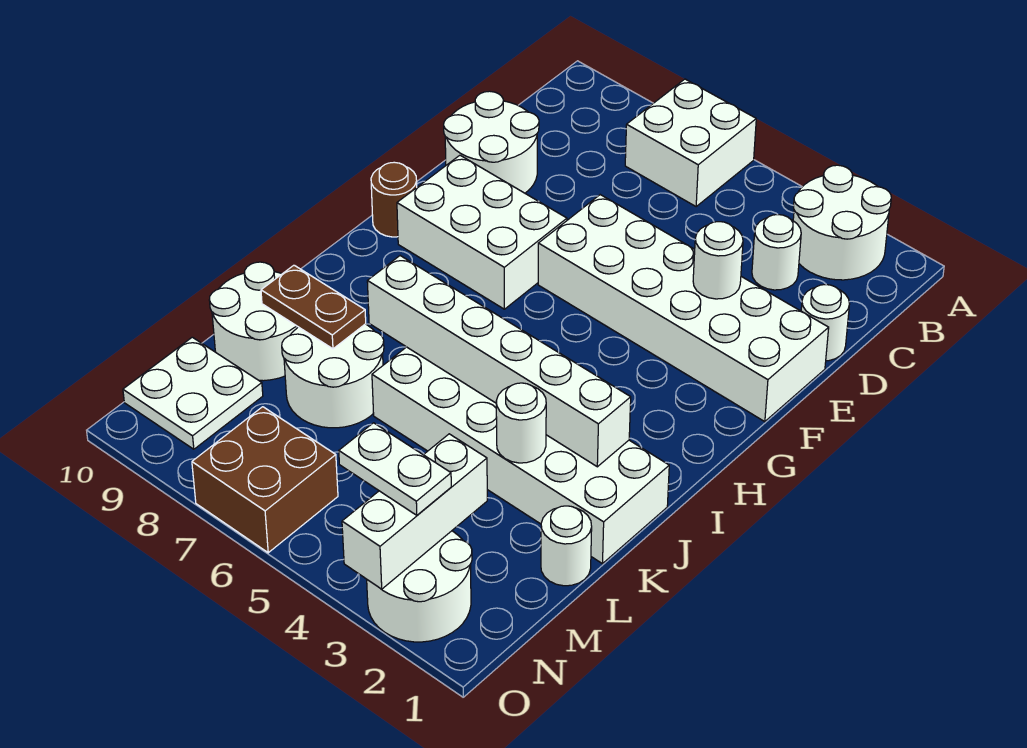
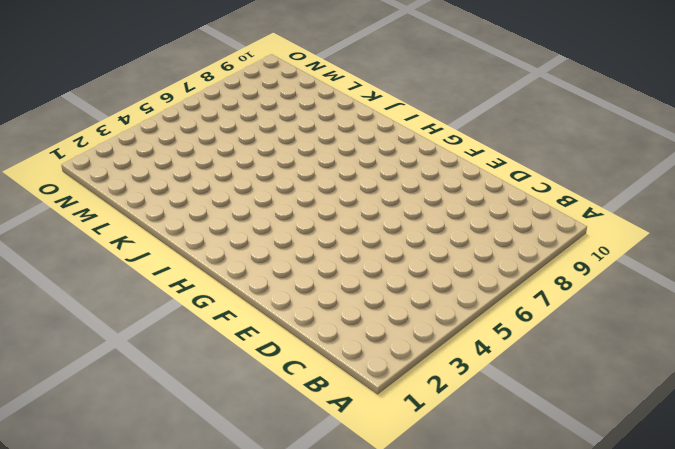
none -> white round brick A2:B3 level 1
none -> white brick A6:B7 level 1
none -> white round brick C3 level 1

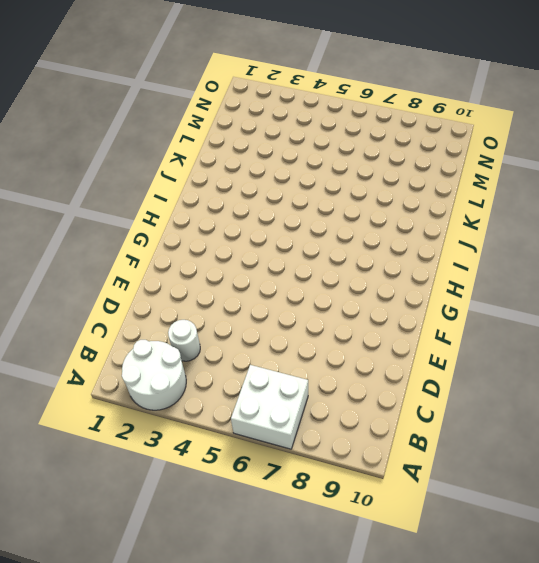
none -> white round brick D1 level 1
none -> white round brick D9:E10 level 1
none -> white brick E1:F6 level 1

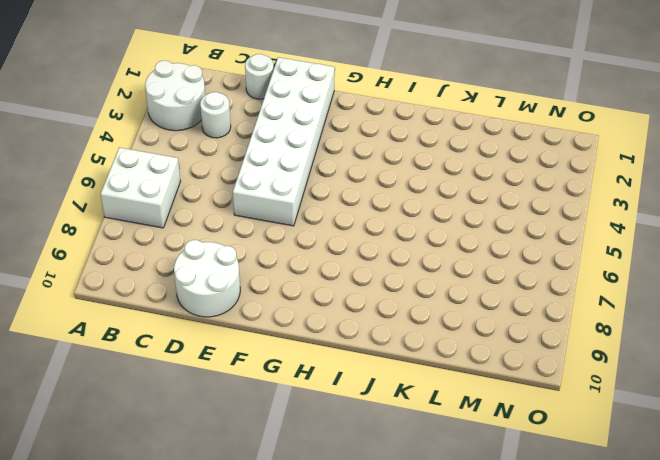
none -> white brick F7:G9 level 1
none -> brown round brick G10 level 1
none -> white brick J1:K6 level 1

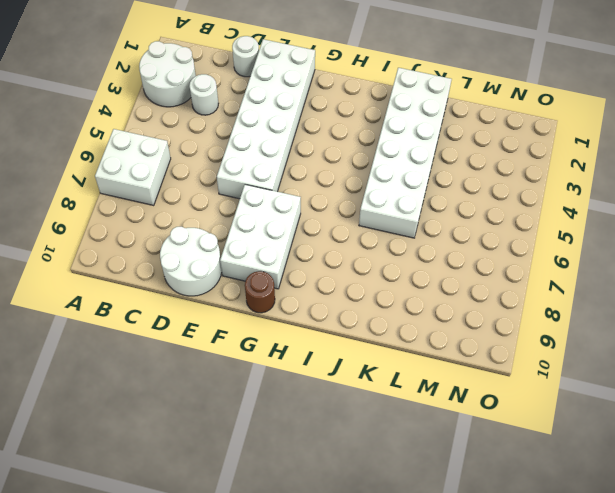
none -> white round brick K7:L8 level 1
none -> white round brick K9:L10 level 1
none -> white round brick L1 level 1

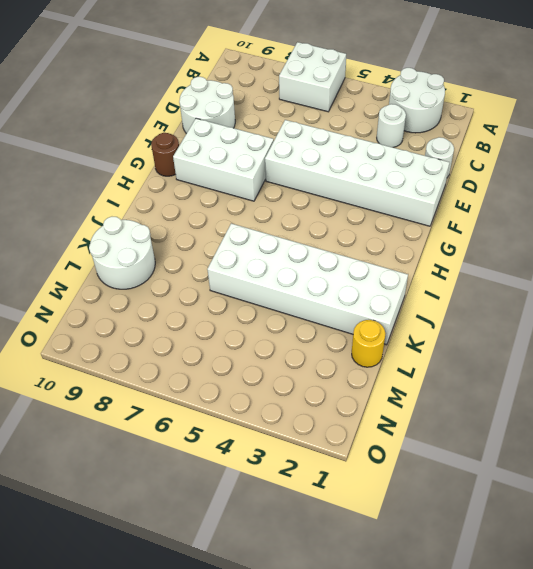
yellow round brick L1 level 1 -> white round brick L1 level 1
none -> white round brick K7:L8 level 1
none -> white plate M9:N10 level 1
none -> white round brick N2:O3 level 1

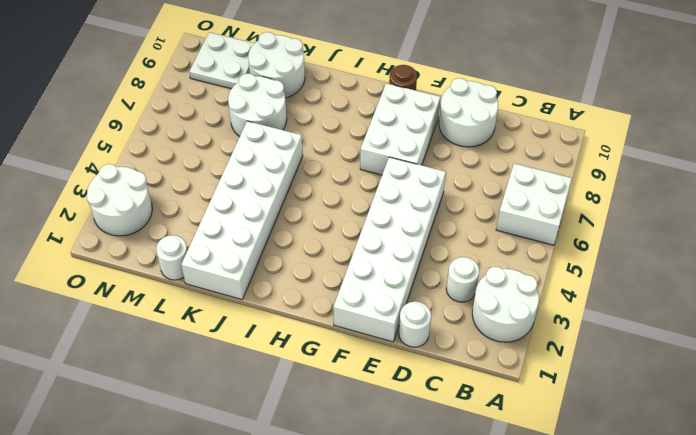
none -> brown brick N6:O7 level 1
none -> white round brick E3 level 2
none -> white brick J2:J7 level 2

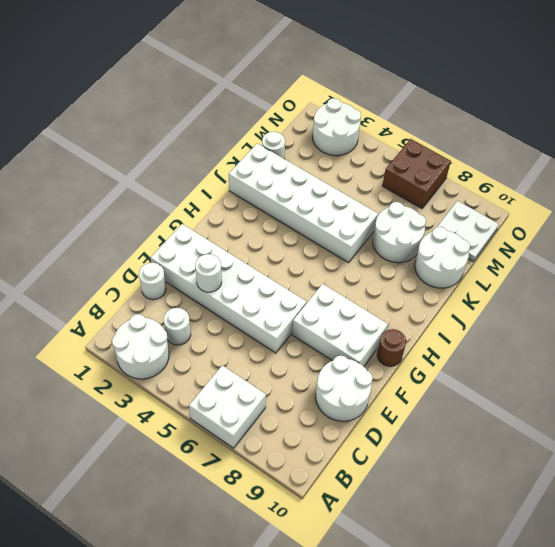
none -> white brick J2:J7 level 2
none -> white round brick K3 level 2
none -> brown plate K8:K9 level 2

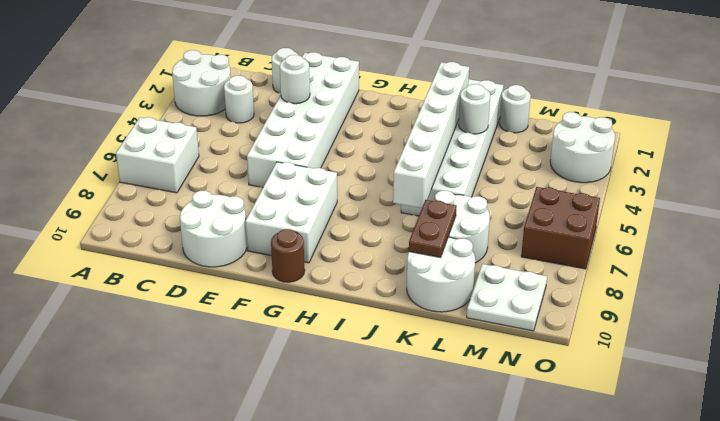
none -> white brick M3:O3 level 2
none -> white plate N3:N4 level 3

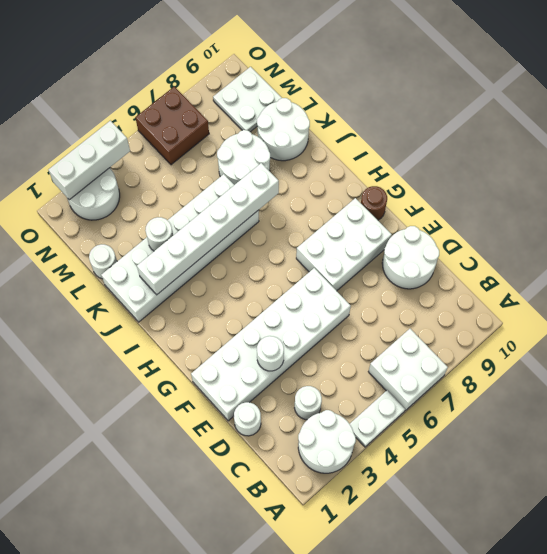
white plate A4:A5 level 1 -> white plate N3:N4 level 3
white brick O2:O4 level 2 -> white brick M3:O3 level 2
none -> brown plate K8:K9 level 2

